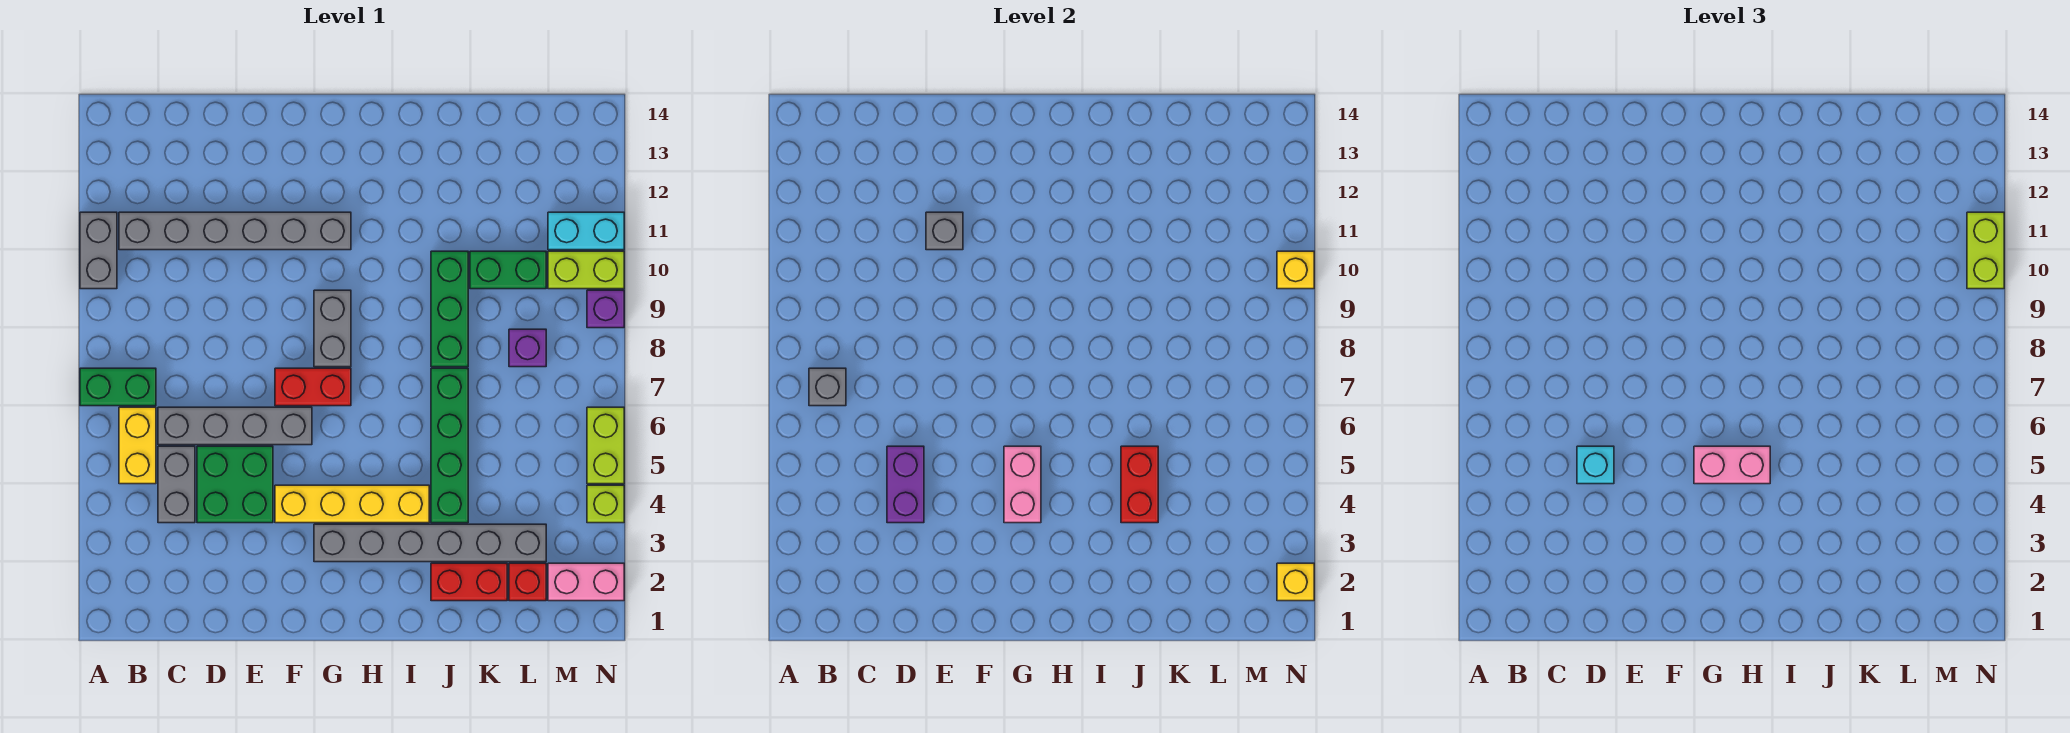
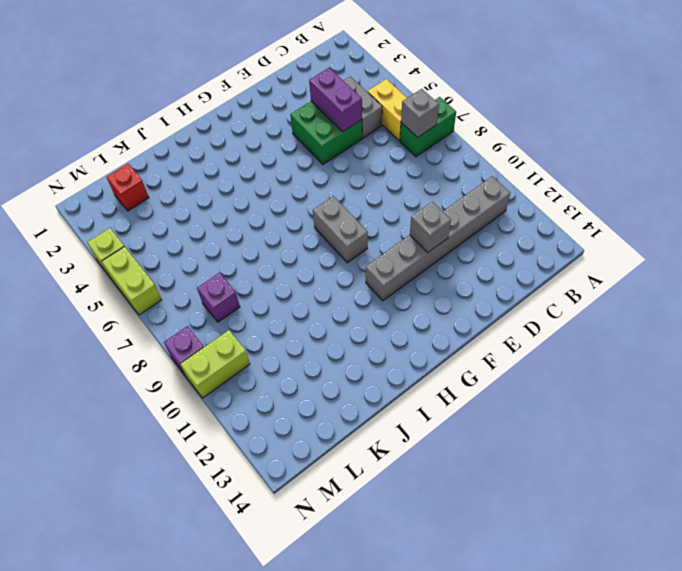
none -> grey brick A10:A11 level 1
none -> grey brick C6:F6 level 1
none -> yellow brick F4:I4 level 1
none -> red brick F7:G7 level 1

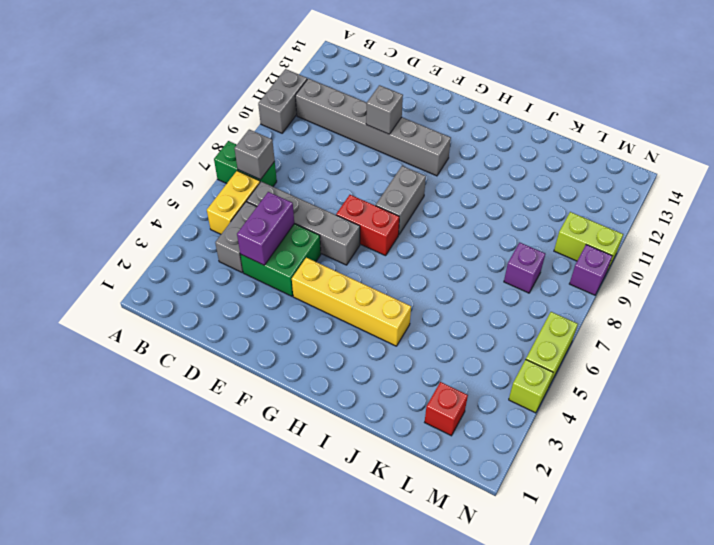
none -> grey brick G3:L3 level 1
none -> red brick J2:K2 level 1
none -> green brick J4:J7 level 1
none -> green brick J8:J10 level 1

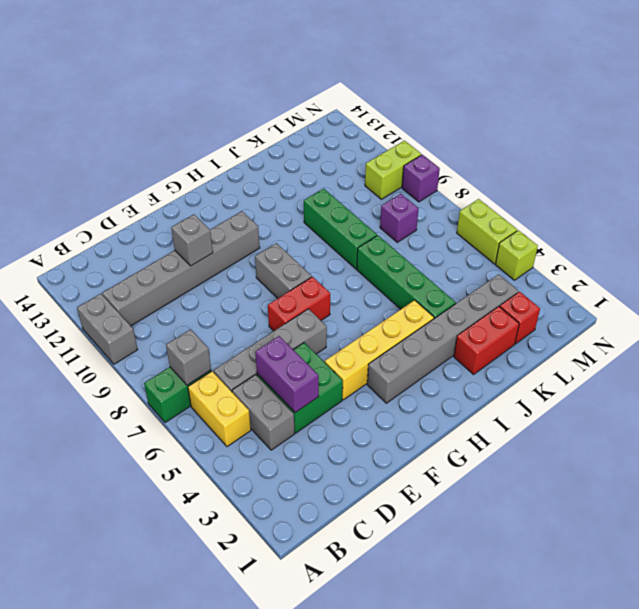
none -> green brick K10:L10 level 1
none -> pink brick M2:N2 level 1
none -> cyan brick M11:N11 level 1
none -> pink brick G4:G5 level 2

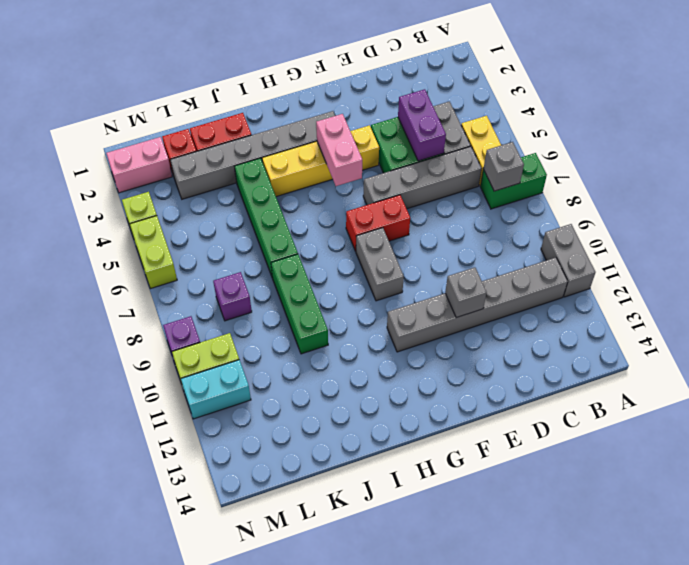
none -> green brick K10:L10 level 1
none -> red brick J4:J5 level 2
none -> yellow brick N2 level 2
none -> yellow brick N10 level 2

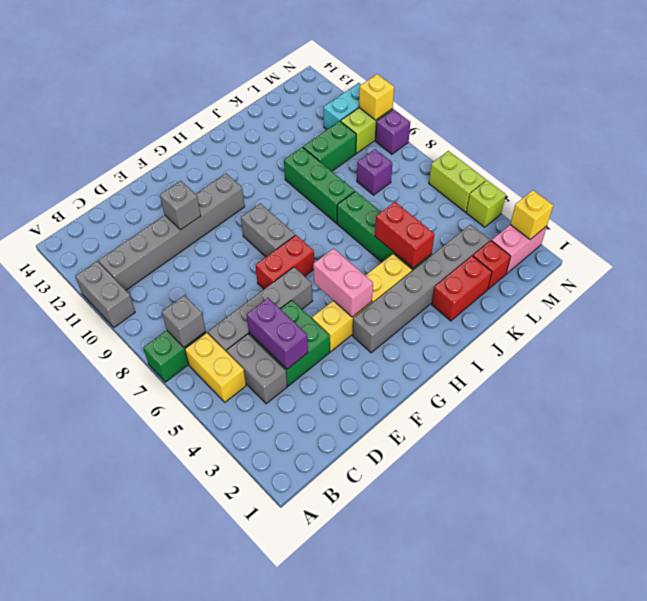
none -> cyan brick D5 level 3
none -> pink brick G5:H5 level 3
none -> lime brick N10:N11 level 3

